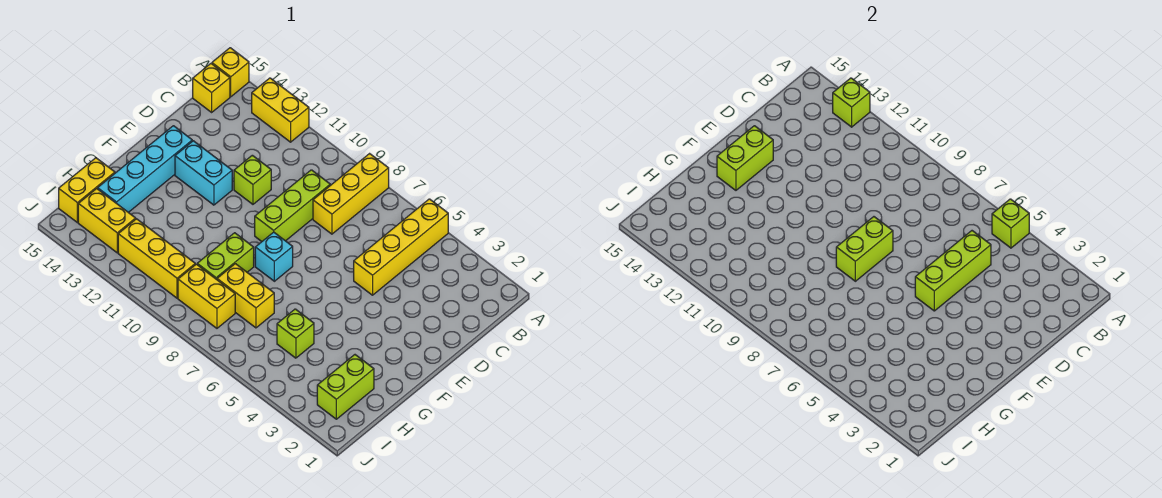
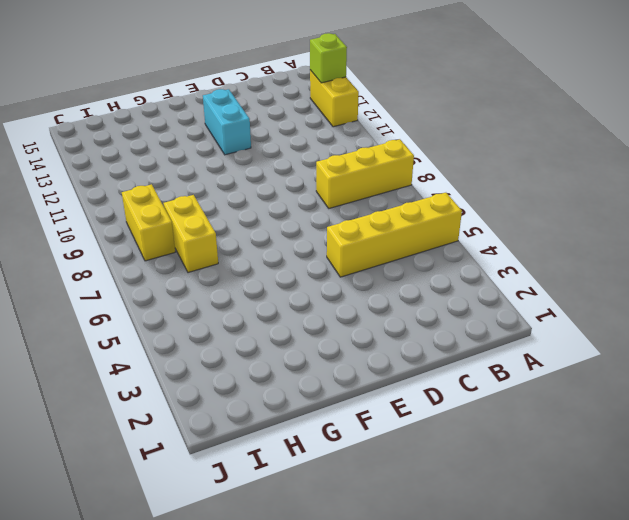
none -> yellow brick A15 level 1
none -> yellow brick B15 level 1
none -> lime brick C9:E9 level 1

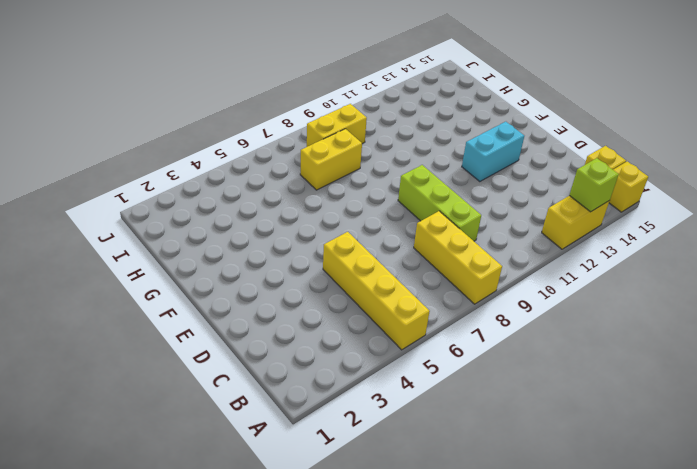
none -> lime brick D11 level 1
none -> cyan brick E14:H14 level 1
none -> cyan brick F8 level 1

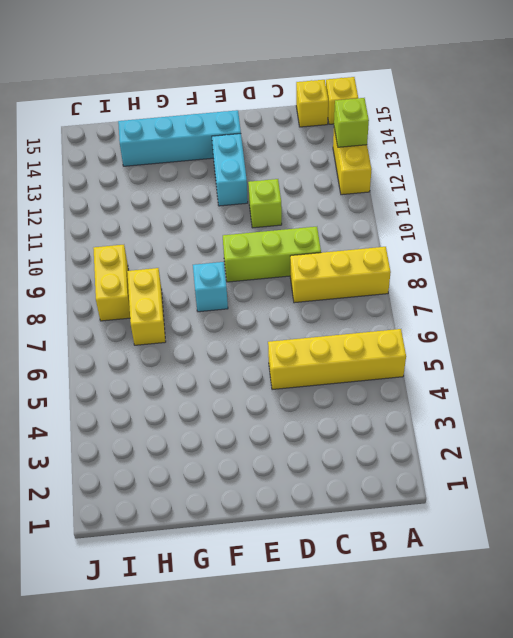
none -> lime brick G9:H9 level 1
none -> lime brick H2:I2 level 1
none -> lime brick H5 level 1

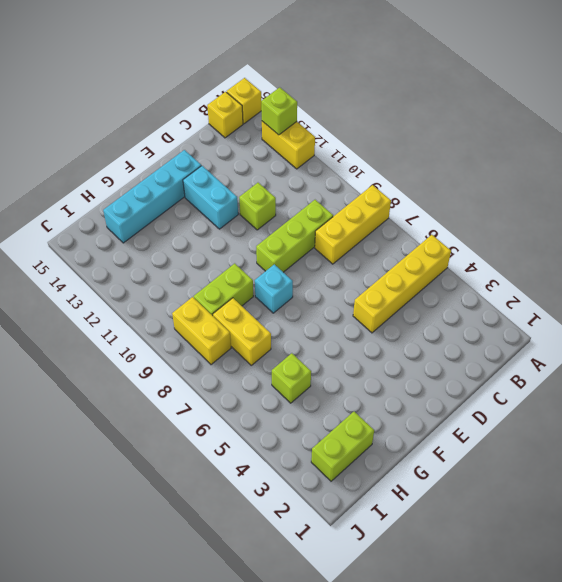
none -> yellow brick H15:I15 level 1
none -> yellow brick I10:I12 level 1
none -> yellow brick I13:I14 level 1

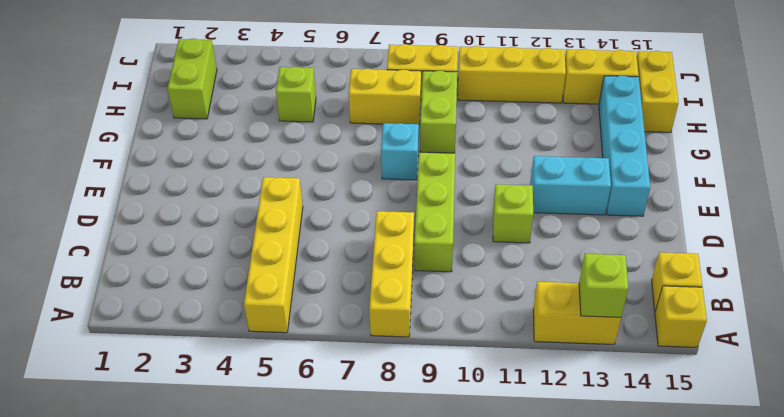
none -> lime brick A5 level 2
none -> lime brick C5:E5 level 2
none -> lime brick E8:F8 level 2

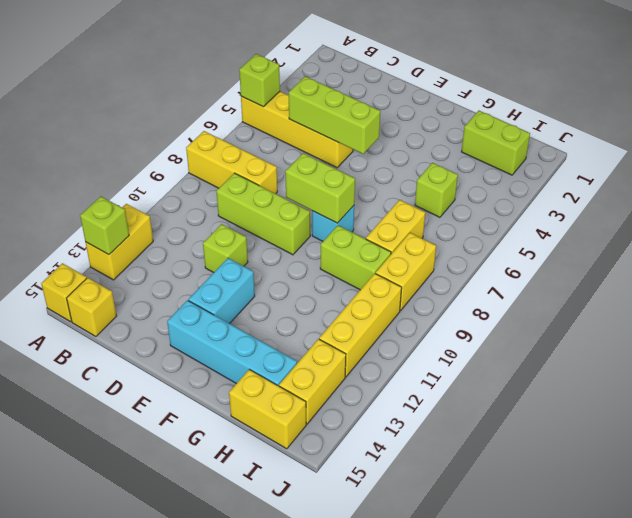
none -> lime brick E14:F14 level 2

